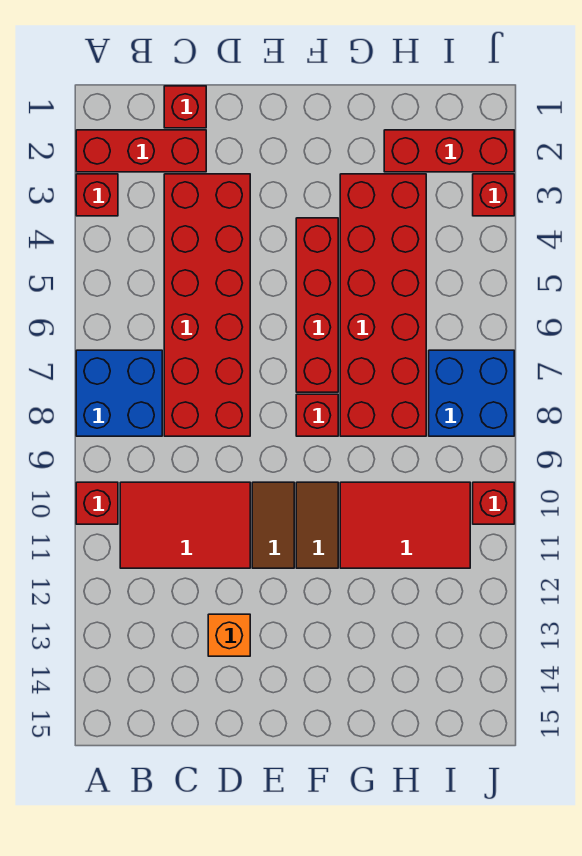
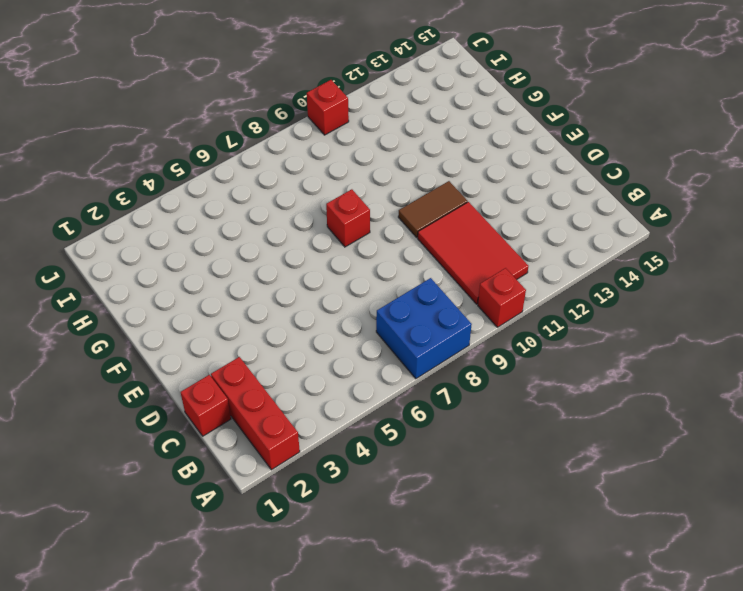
none -> red brick A3 level 1
none -> red brick C3:D8 level 1
none -> orange brick D13 level 1

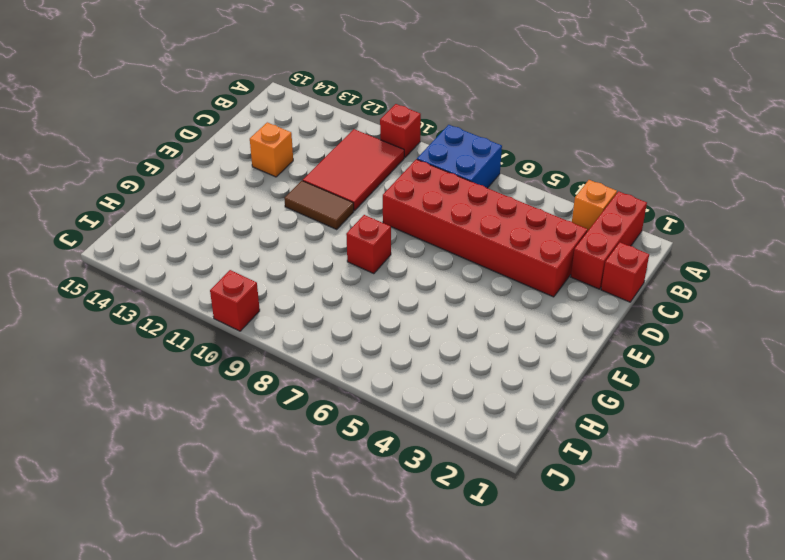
orange brick A3 level 1 -> red brick A3 level 1
none -> red brick F4:F7 level 1
none -> brown tile F10:F11 level 1
none -> red brick G3:H8 level 1

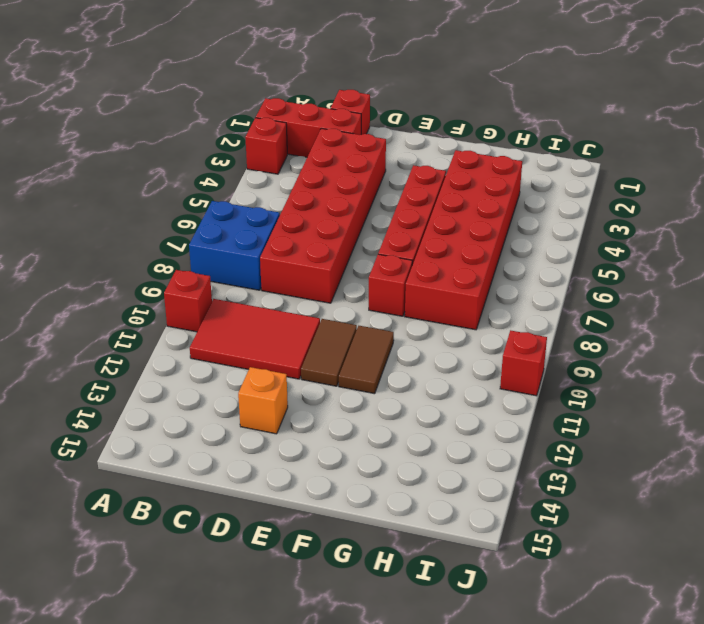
none -> red tile G10:I11 level 1
none -> red brick H2:J2 level 1
none -> blue brick I7:J8 level 1

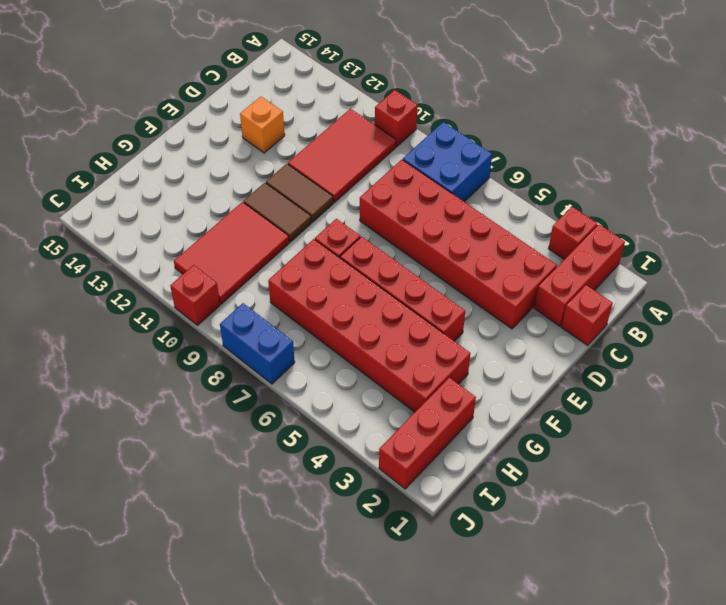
blue brick J7:J8 level 1 -> blue brick I7:J8 level 1
none -> red brick J3 level 1

